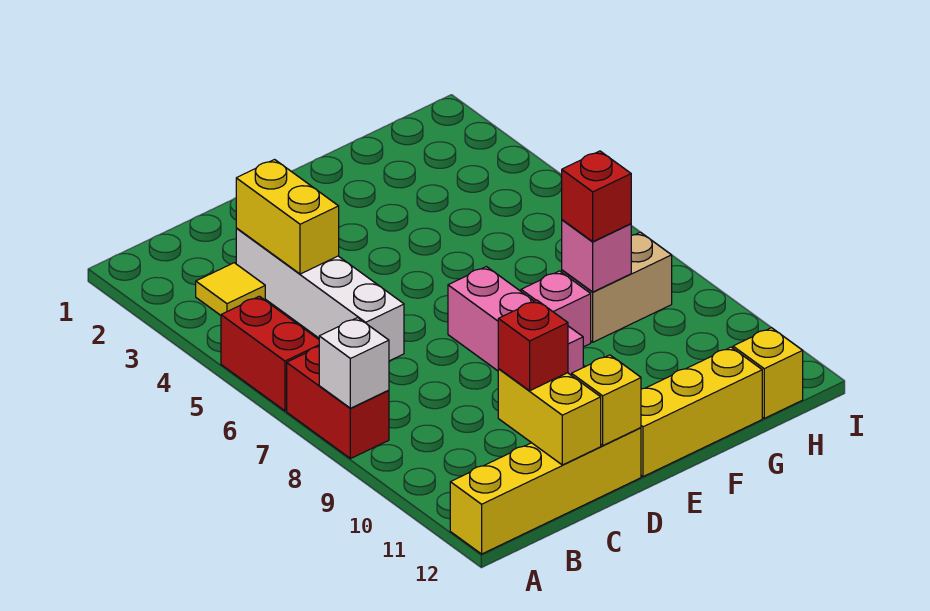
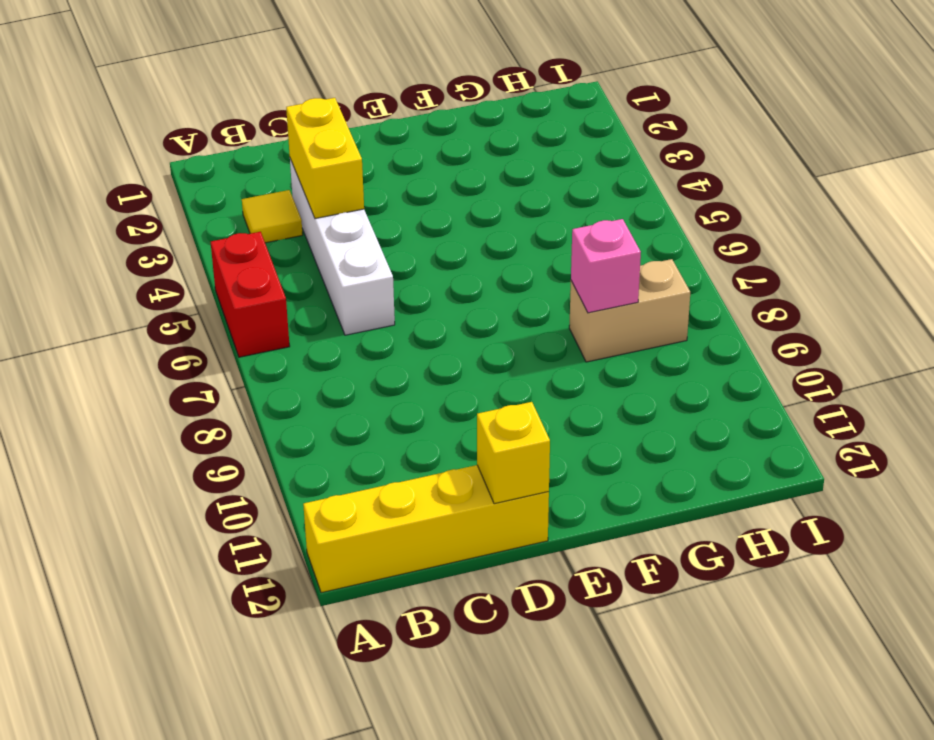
none -> red brick A7:A8 level 1
none -> pink brick E7:E9 level 1
none -> yellow brick E12:G12 level 1

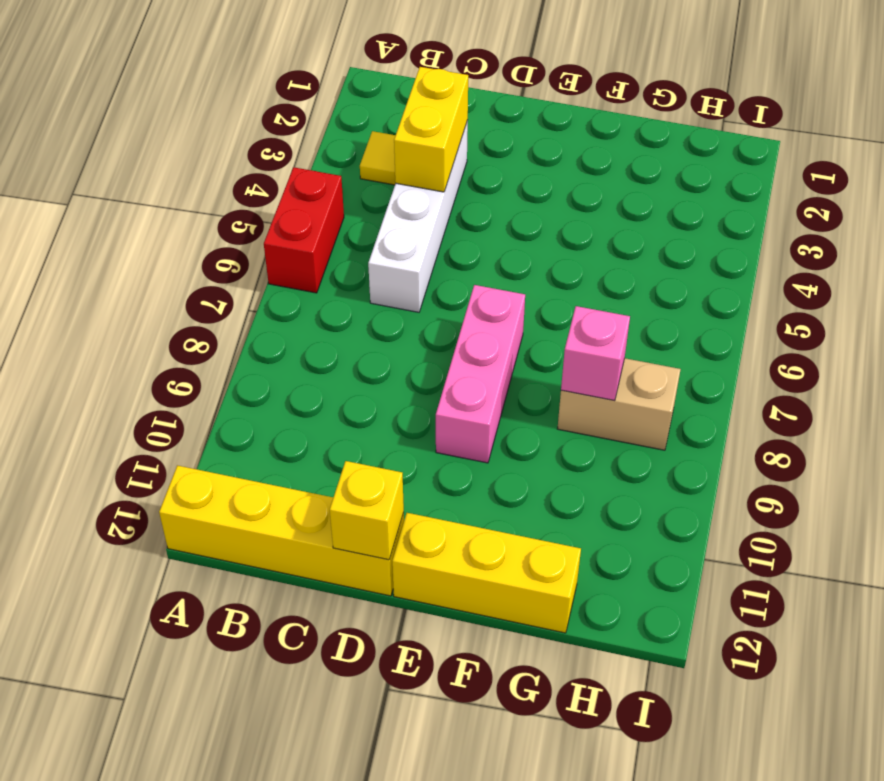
none -> red brick A7:A8 level 1
none -> pink brick F8 level 1
none -> yellow brick H12 level 1

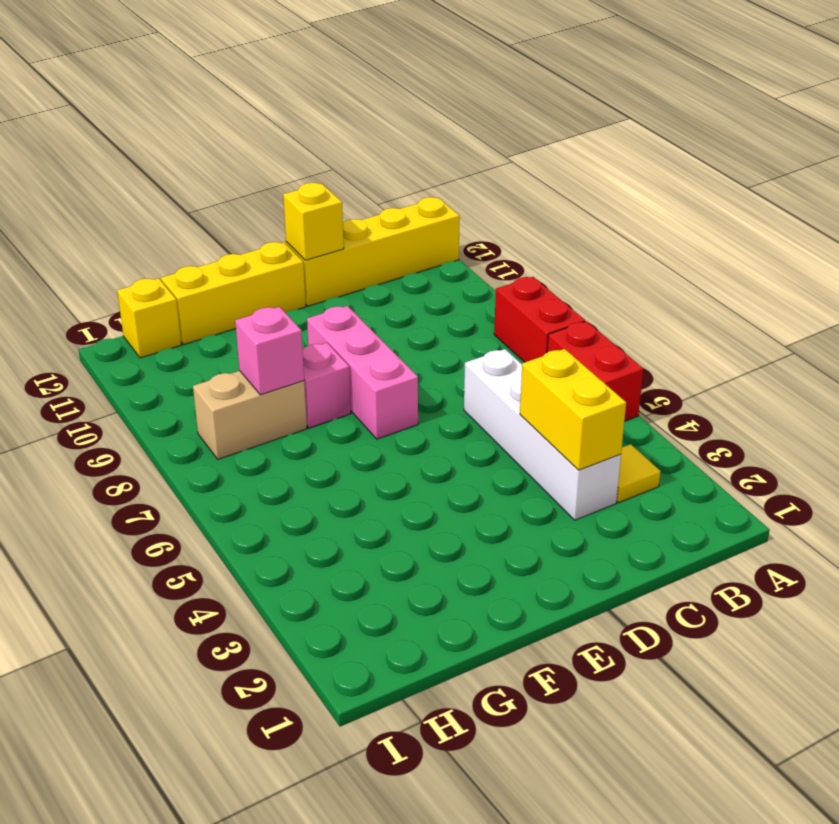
none -> white brick A8 level 2
none -> yellow brick C11:C12 level 2
none -> red brick C11 level 3

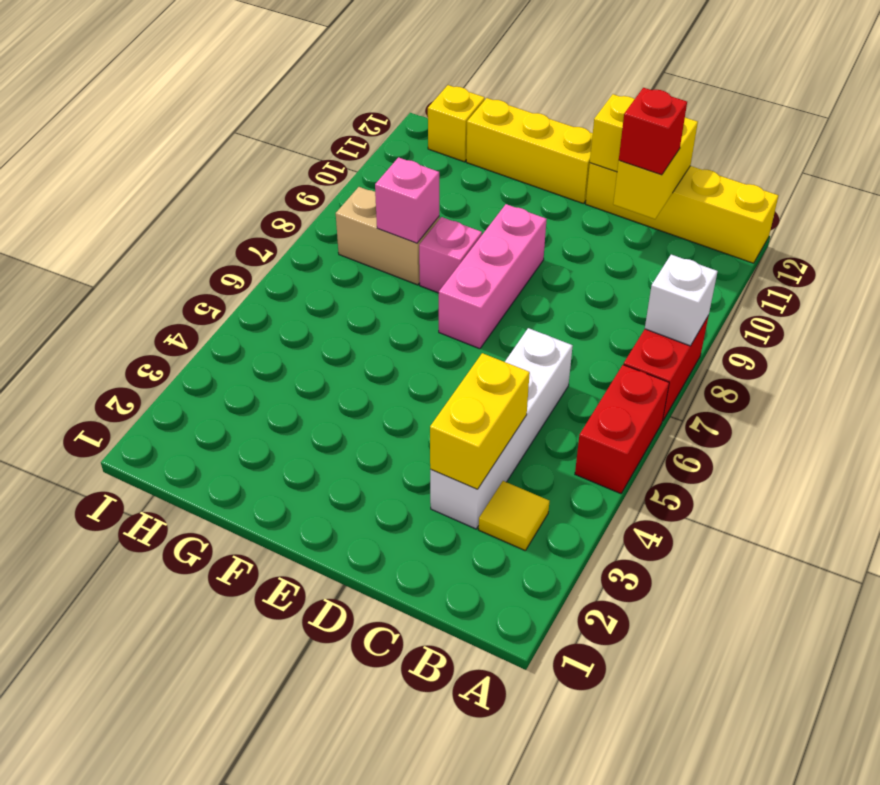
none -> red brick G8 level 3

